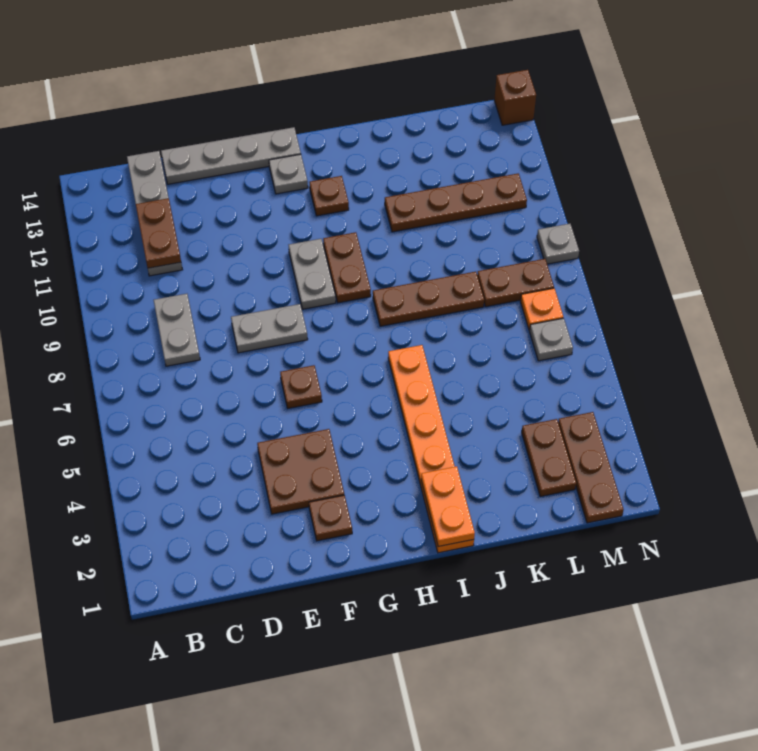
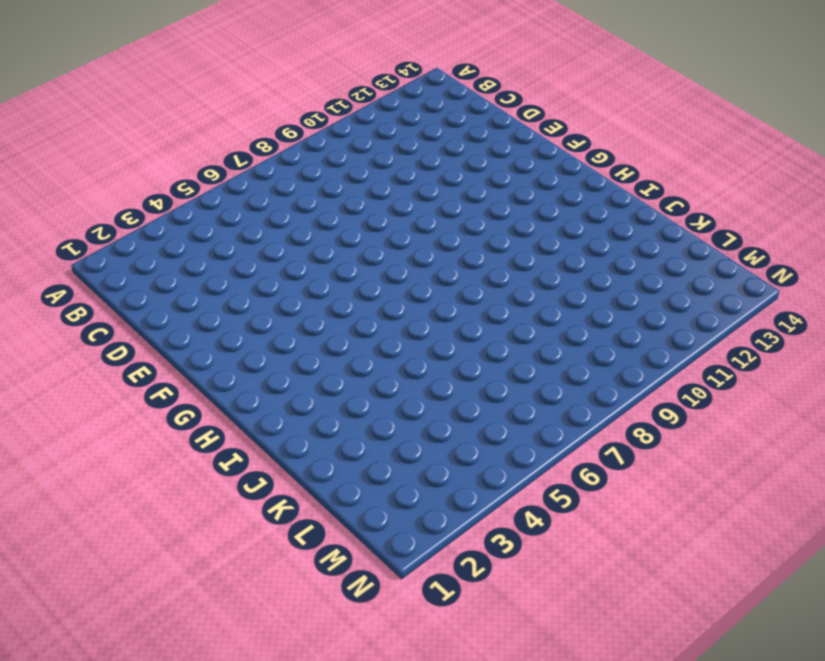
none -> grey plate C8:C9 level 1
none -> grey plate C11:C14 level 1
none -> grey plate D14:G14 level 1

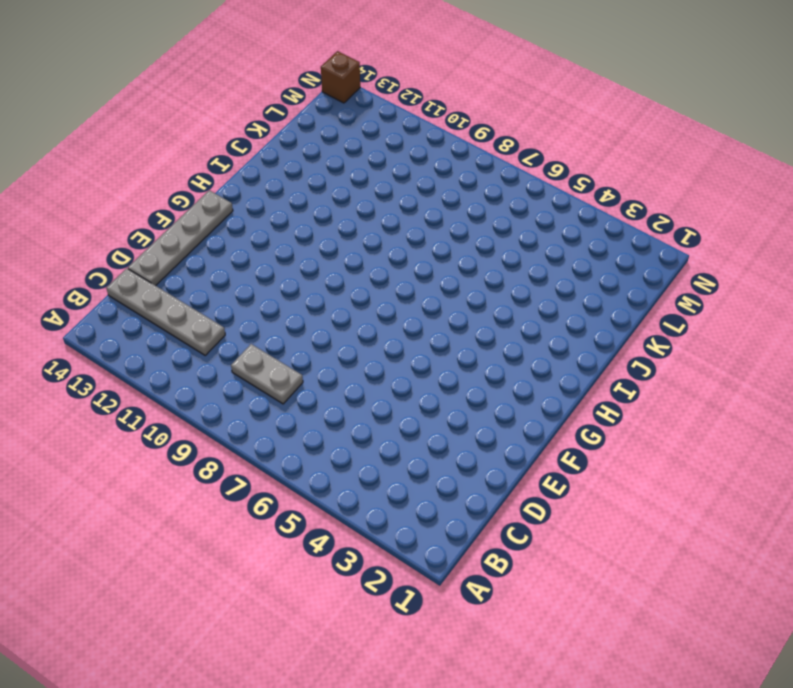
none -> brown plate E3:F4 level 1
none -> grey plate E8:F8 level 1
none -> brown plate F2 level 1

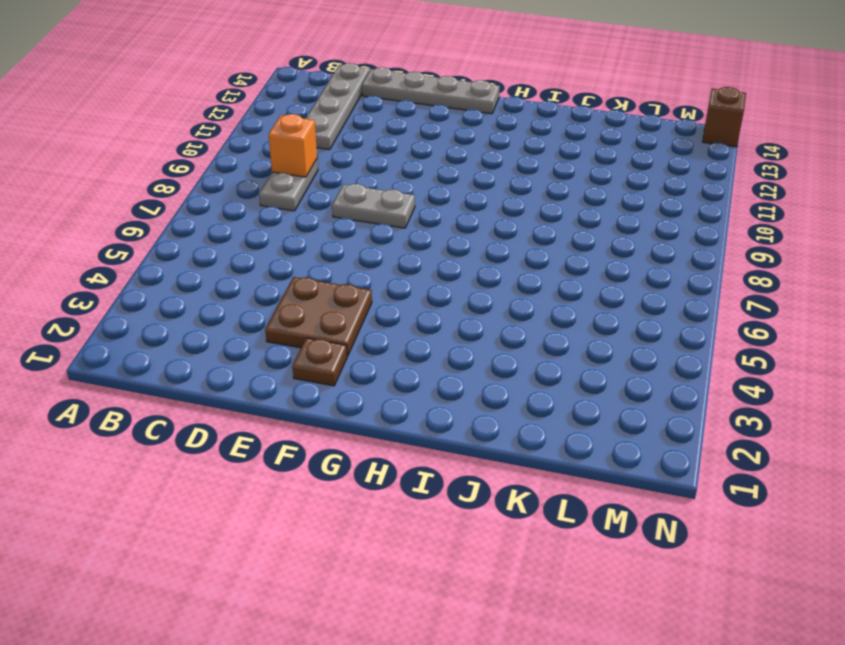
orange brick C9 level 2 -> none
none -> brown plate F6 level 1
none -> grey plate G9:G10 level 1
none -> grey plate G13 level 1

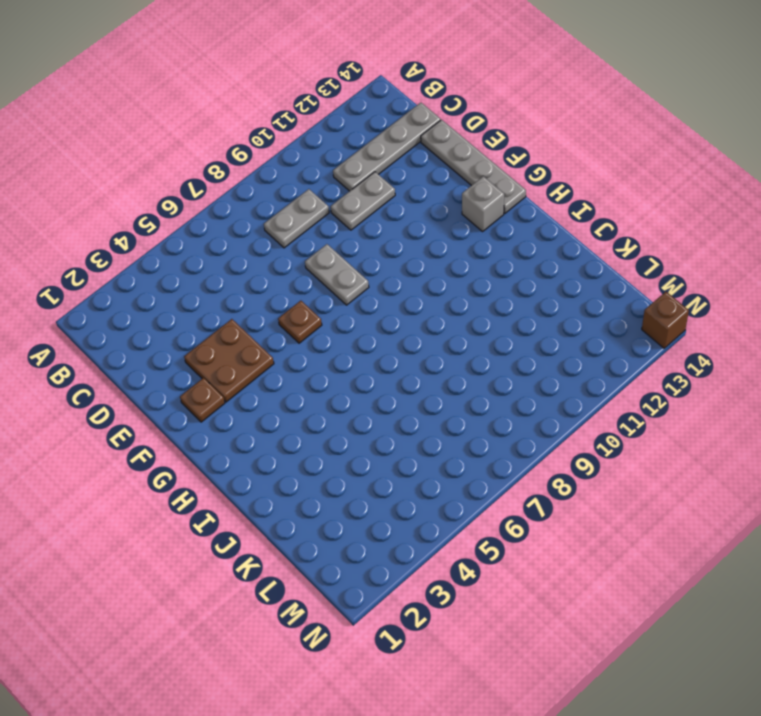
grey plate D10:D11 level 1 -> grey plate G9:G10 level 1
grey brick G13 level 1 -> grey plate G13 level 1
none -> brown plate H9:H10 level 1
none -> brown plate H12 level 1
none -> orange plate I1:I6 level 1

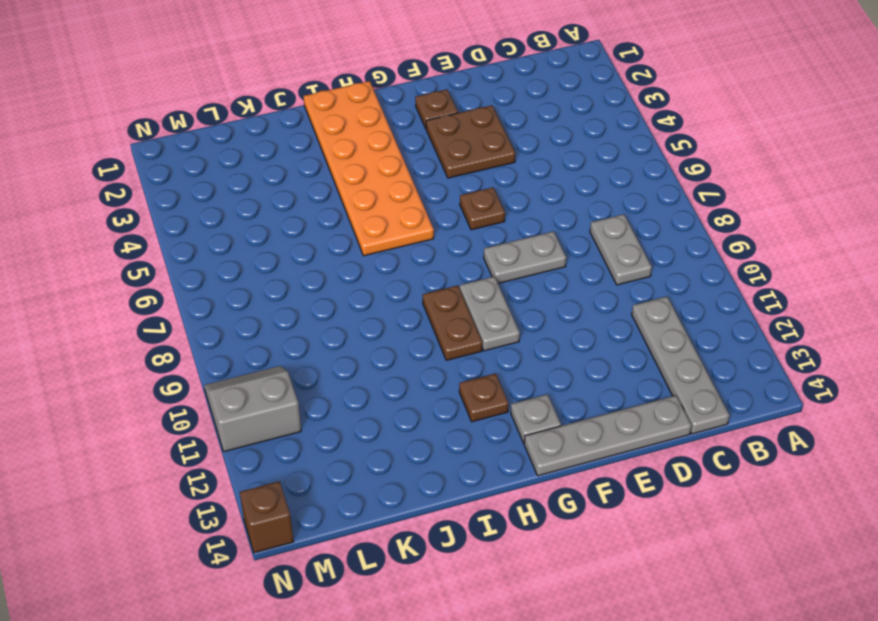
orange plate H1:I6 level 1 -> orange plate I1:I6 level 1
grey slope M10:N11 level 1 top 11 -> brown plate J11:M11 level 1
none -> brown plate I8:K8 level 1
none -> brown plate L2:L3 level 1
none -> brown plate L8:M8 level 1

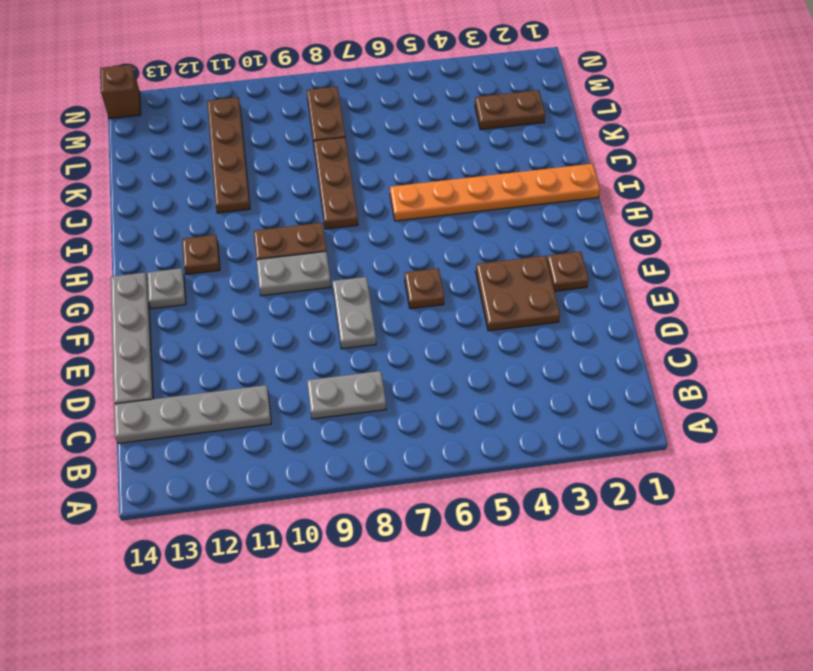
none -> brown plate M1:M3 level 1
none -> grey plate M6 level 1
none -> orange plate M7 level 1

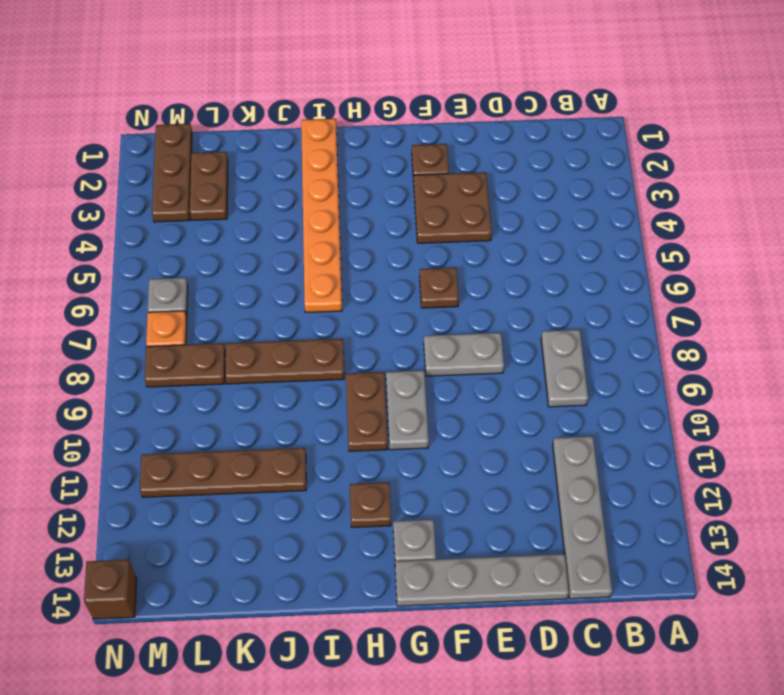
none -> grey plate N9 level 1
none -> brown plate C11:C12 level 2
none -> orange plate I1:I2 level 2

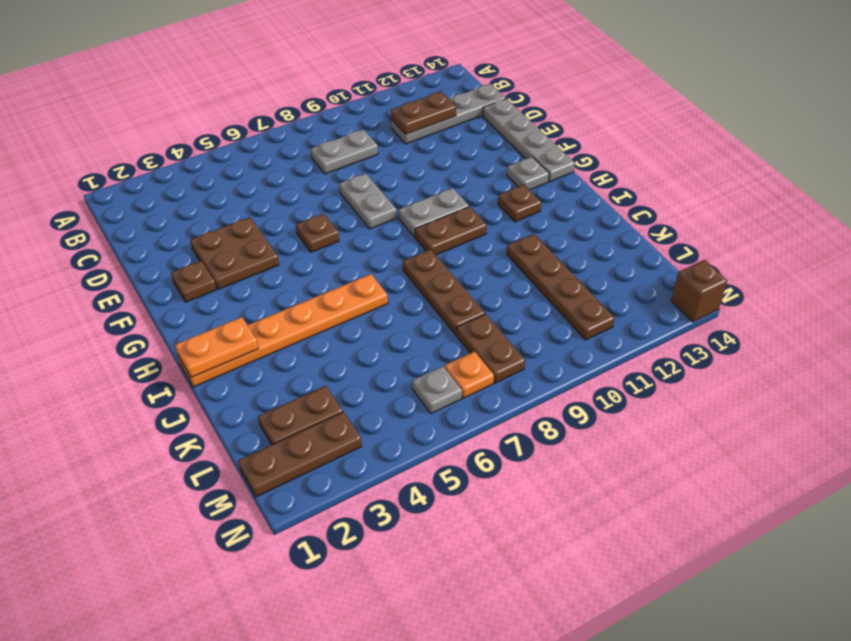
none -> grey plate N9 level 1

